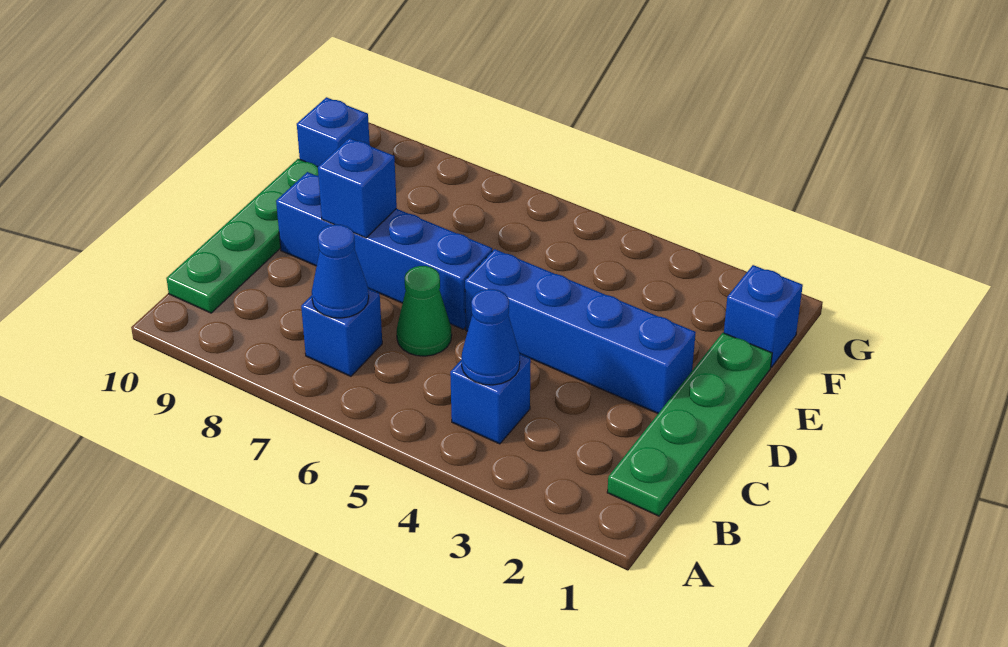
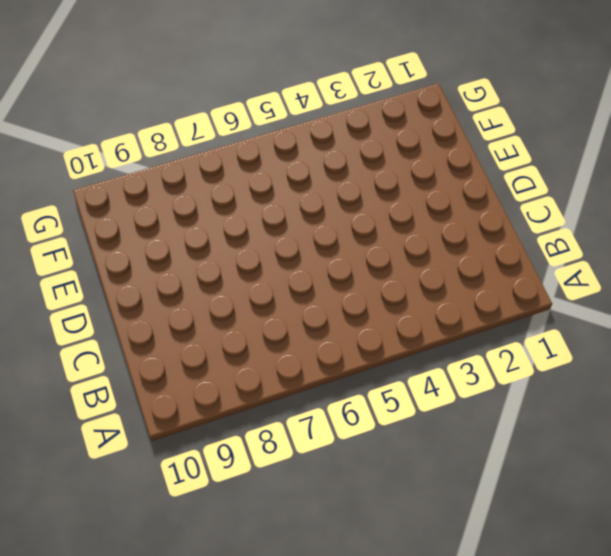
none -> green plate B1:E1 level 1
none -> blue brick B4 level 1
none -> blue brick B7 level 1

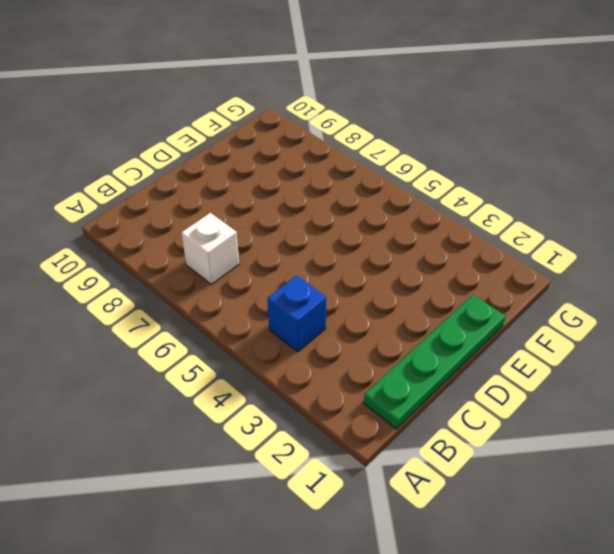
white brick B7 level 1 -> blue brick B7 level 1
none -> green plate B10:E10 level 1
none -> green cone C6 level 1
none -> blue brick D2:D5 level 1

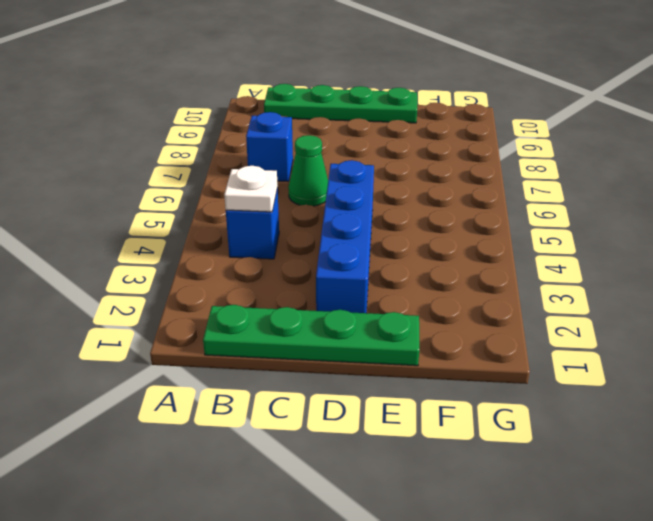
white plate B4 level 2 -> blue cone B4 level 2
none -> blue brick D6:D9 level 1
none -> blue brick F1 level 1
none -> blue brick F10 level 1

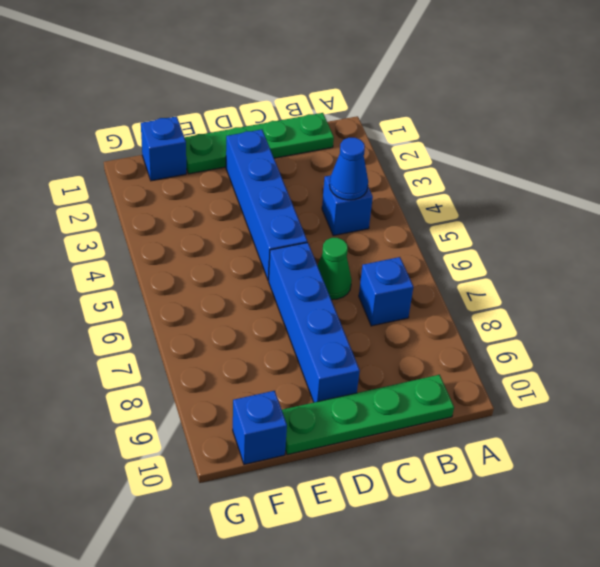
none -> blue cone B7 level 2
none -> blue brick D8 level 2

